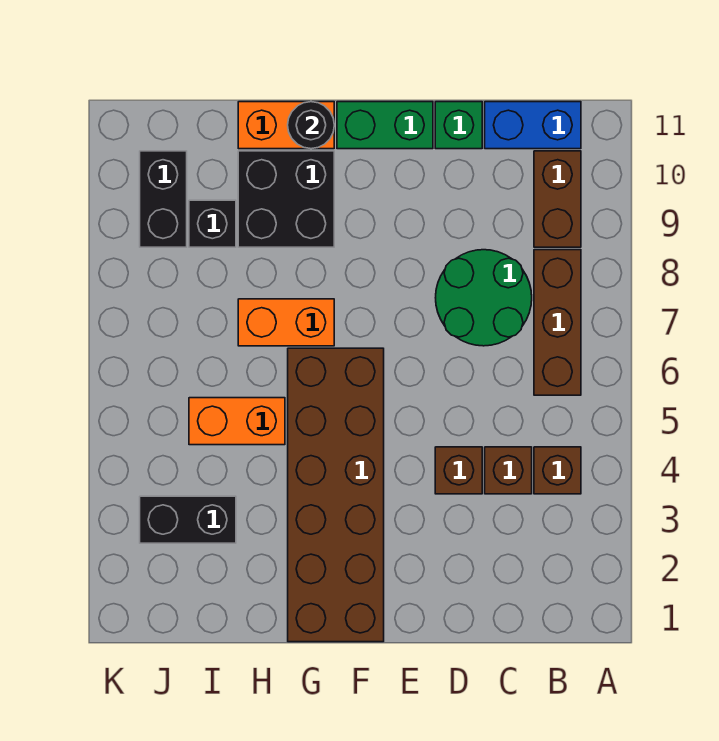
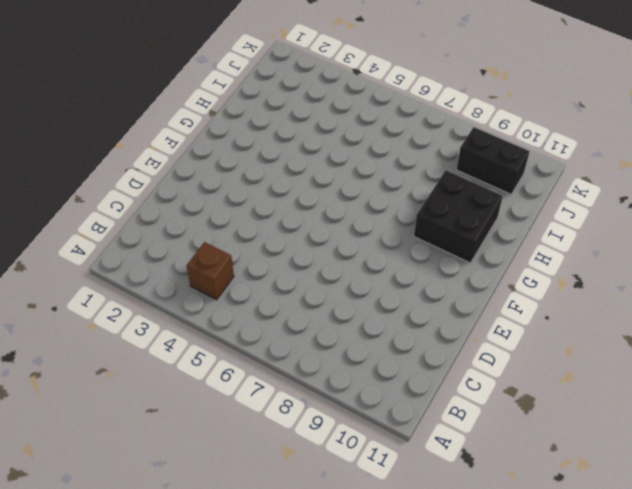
none -> brown brick B6:B8 level 1
none -> brown brick B9:B10 level 1
none -> blue brick B11:C11 level 1

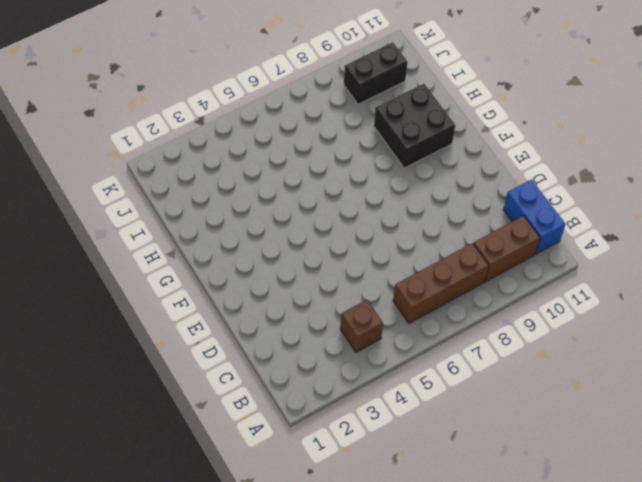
none -> brown brick C4 level 1
none -> green round brick C7:D8 level 1
none -> brown brick D4 level 1

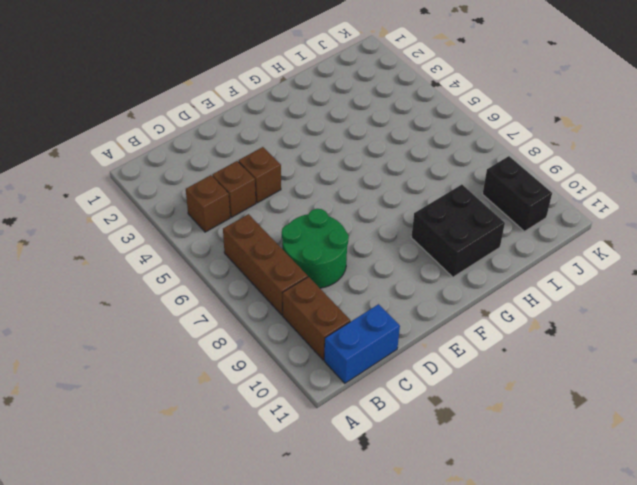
none -> green brick D11 level 1
none -> green brick E11:F11 level 1
none -> brown brick F1:G6 level 1

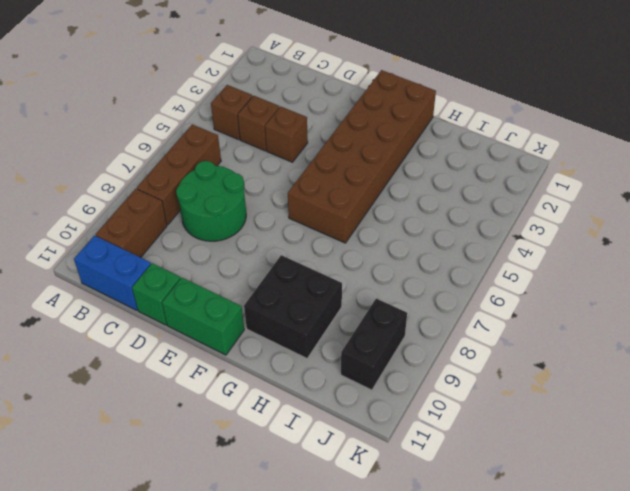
none -> orange brick G7:H7 level 1
none -> orange brick G11:H11 level 1
none -> orange brick H5:I5 level 1

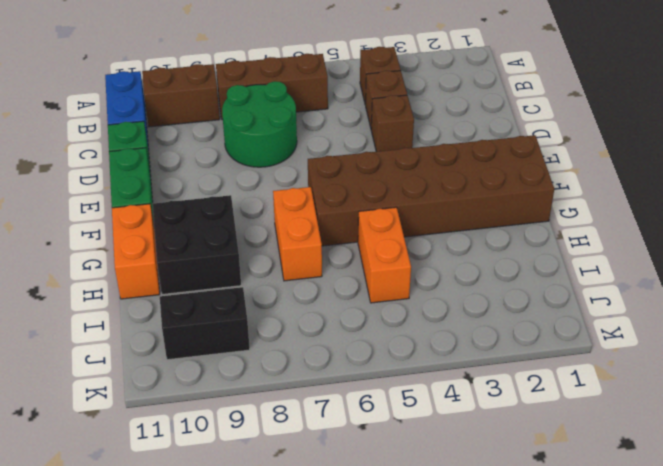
none -> black brick I3:J3 level 1
none -> black brick I9 level 1
none -> black round brick G11 level 2

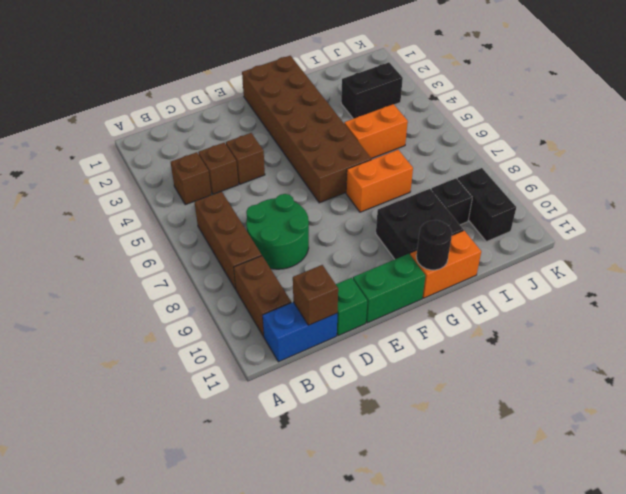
brown brick C11 level 2 -> none

